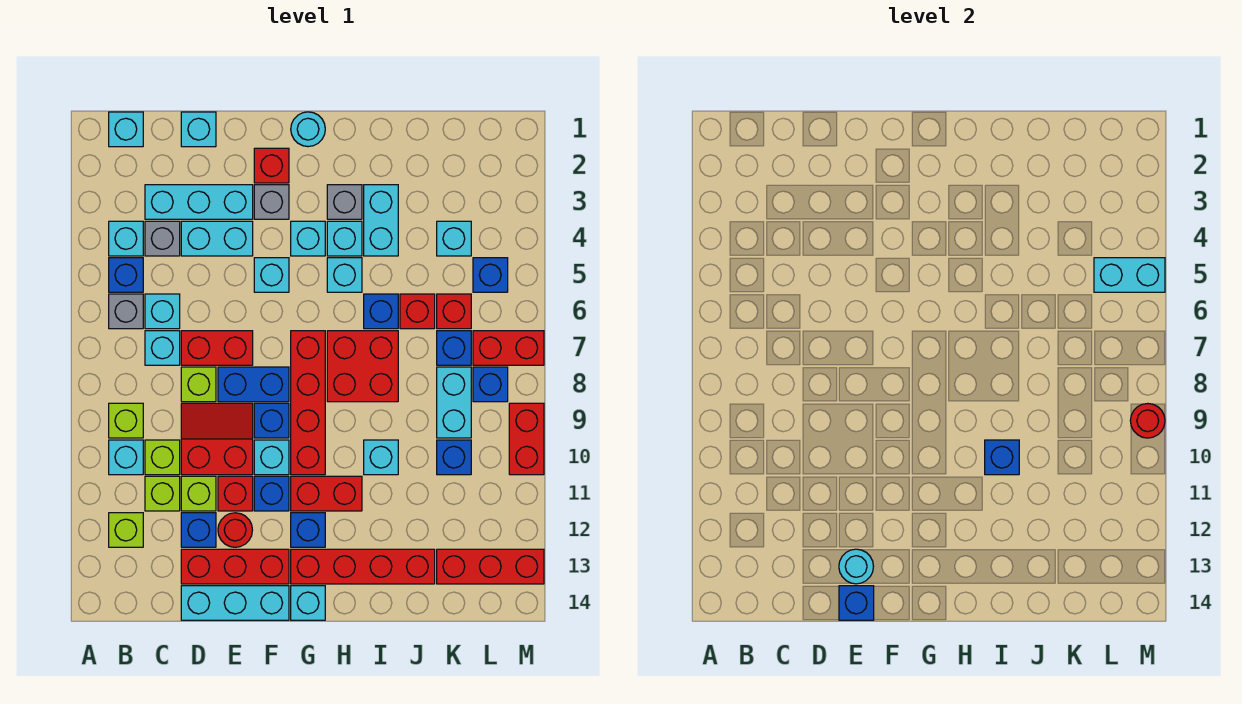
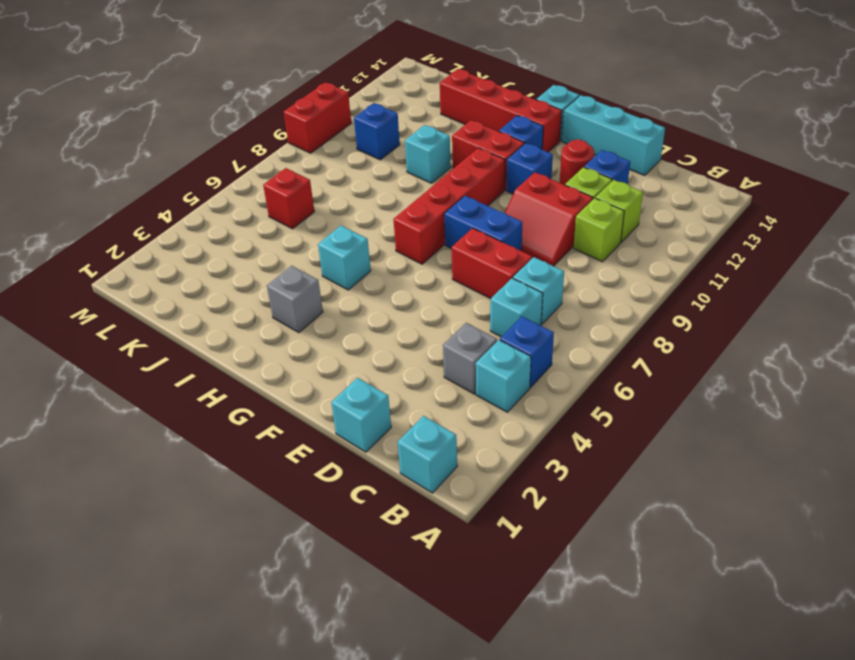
none -> grey brick B6 level 1
none -> lime brick B9 level 1
none -> cyan brick B10 level 1
none -> lime brick B12 level 1

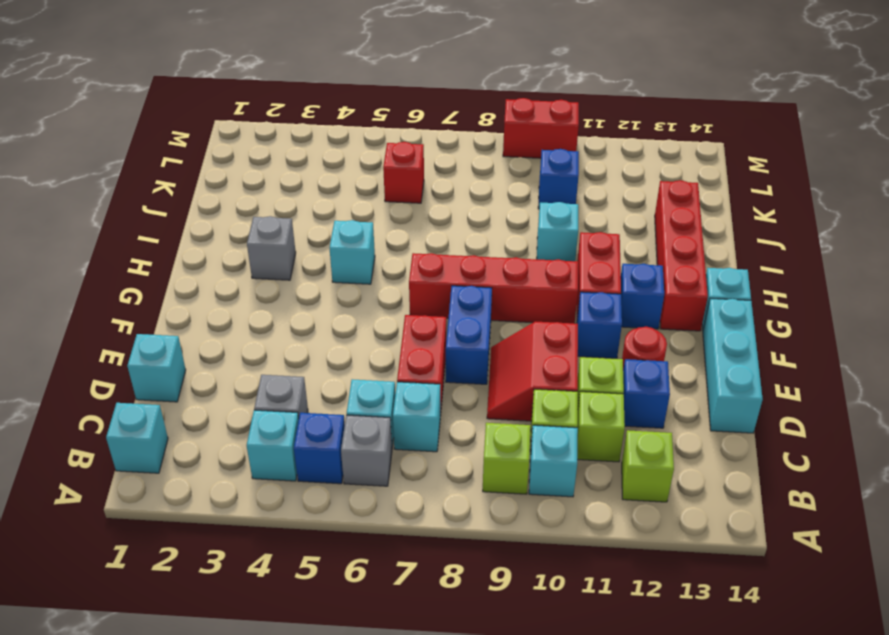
none -> cyan brick C3:E3 level 1
none -> cyan brick D4:E4 level 1
none -> lime brick D8 level 1
none -> red brick D13:F13 level 1

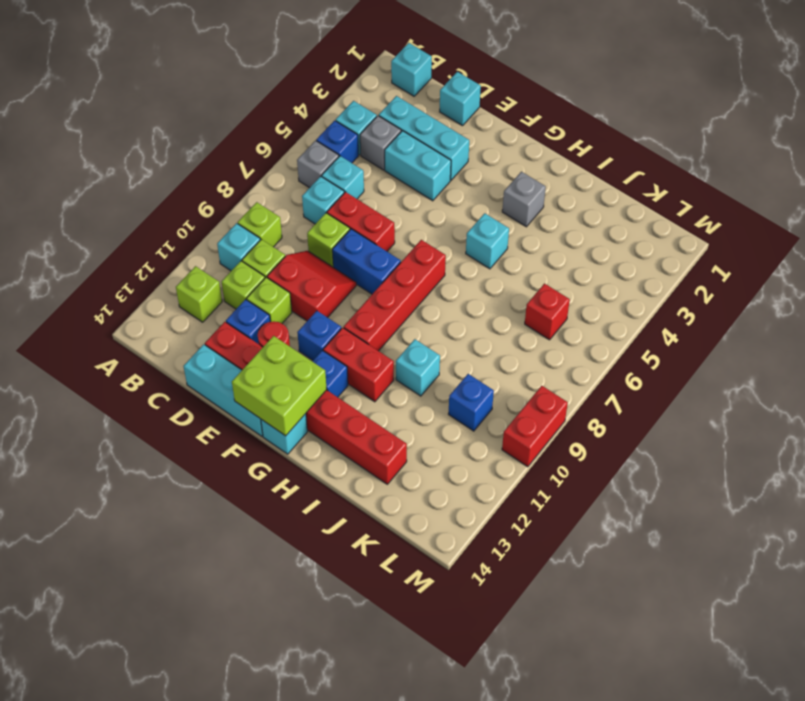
lime brick F13:G14 level 2 -> none
none -> red brick E11 level 1
none -> red brick F2 level 1
none -> grey brick F3 level 1
none -> cyan brick F5 level 1

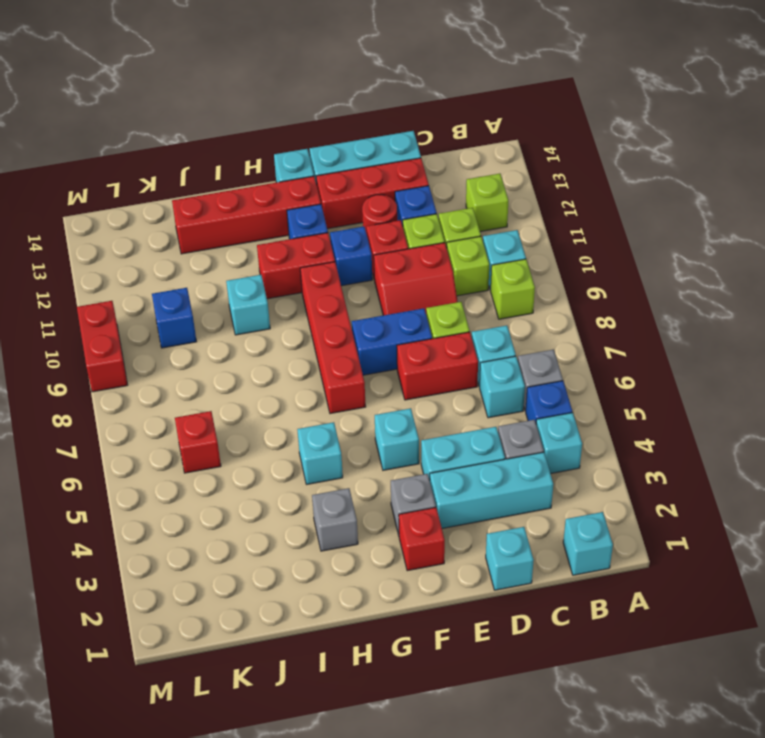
none -> blue brick F9 level 1
none -> cyan brick F10 level 1
none -> cyan round brick G1 level 1
none -> cyan brick G4 level 1

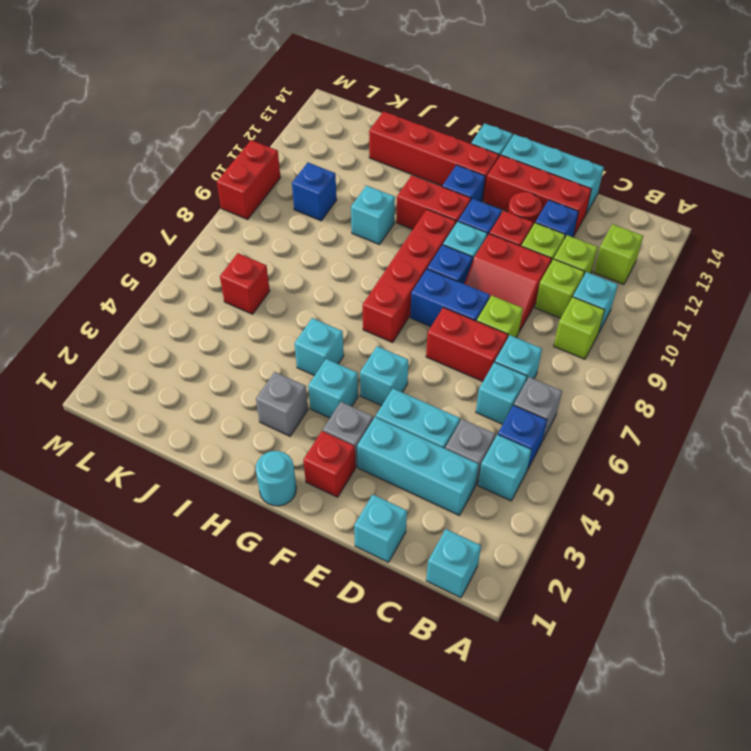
none -> cyan brick H4 level 1
none -> red brick H7:I8 level 1
none -> cyan brick I3:I4 level 1
none -> blue brick I6 level 1

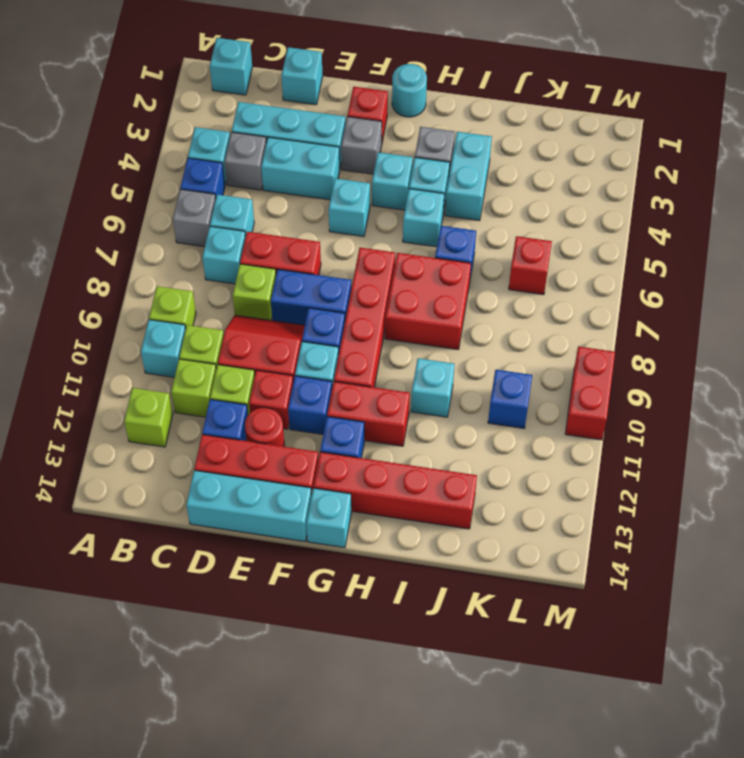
none -> red brick J6 level 1
none -> cyan brick K4 level 1
none -> blue brick K7 level 1
none -> cyan brick K8:K9 level 1

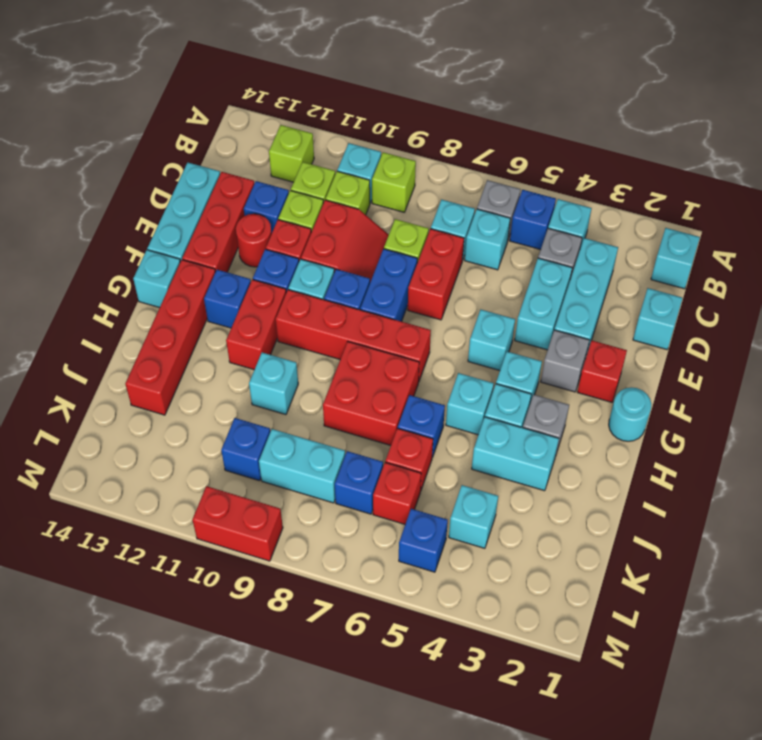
none -> red brick K13:M13 level 1
none -> red brick L7:M7 level 1
none -> blue brick L8 level 1
none -> cyan round brick E13 level 2

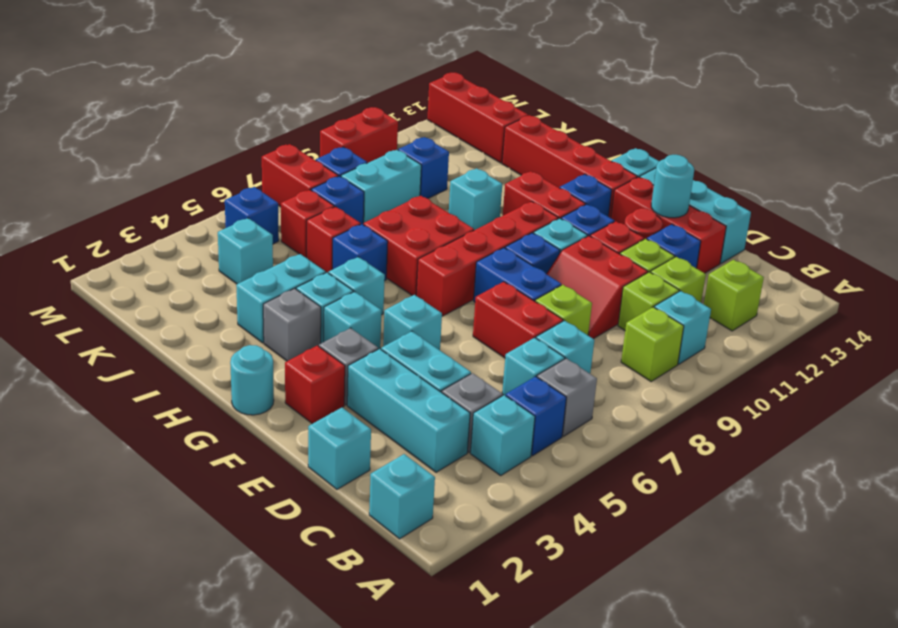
none -> blue brick E14 level 2
none -> blue brick I10 level 2
none -> cyan brick L5:M5 level 2
none -> red round brick M9 level 2

